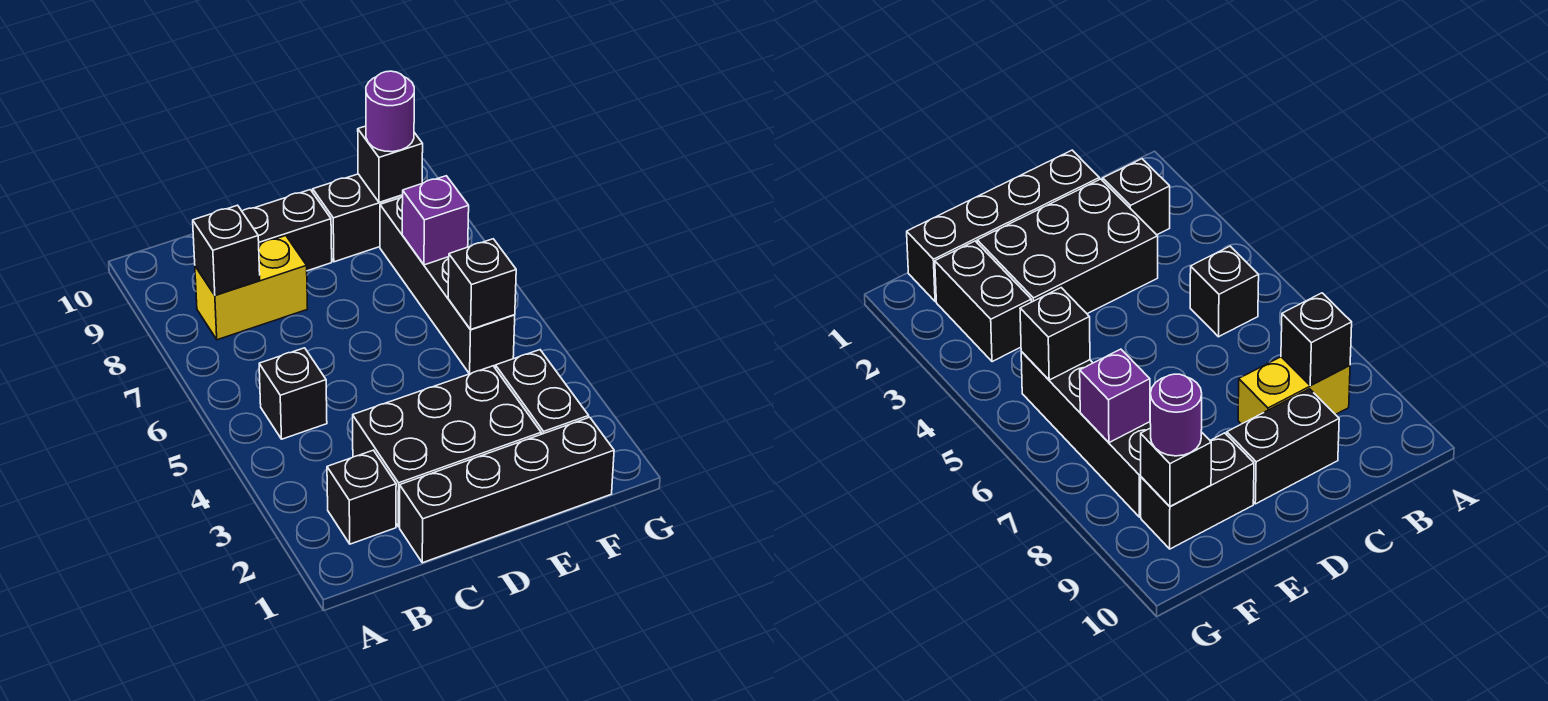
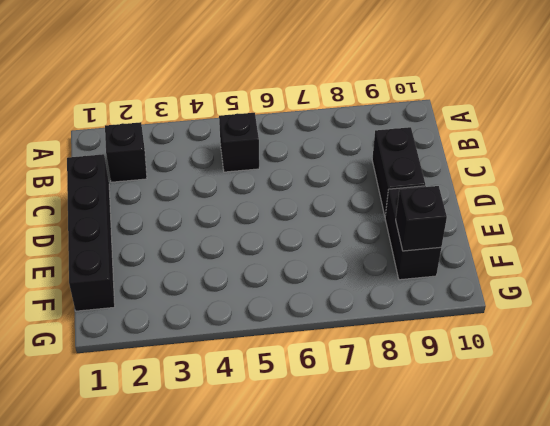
none -> yellow brick B8:C8 level 1
none -> black brick C2:E3 level 1
none -> black brick F2:F3 level 1

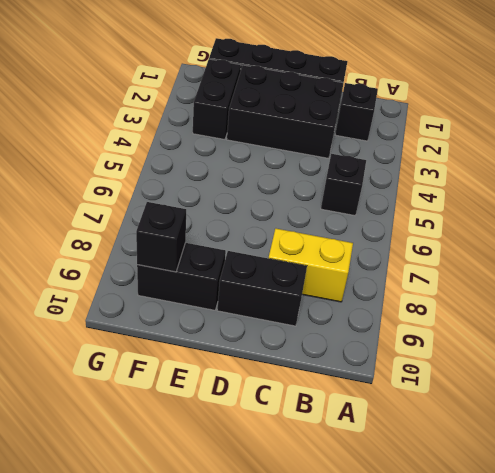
none -> black brick F5:F8 level 1
none -> black brick B8 level 2
none -> black brick F5 level 2

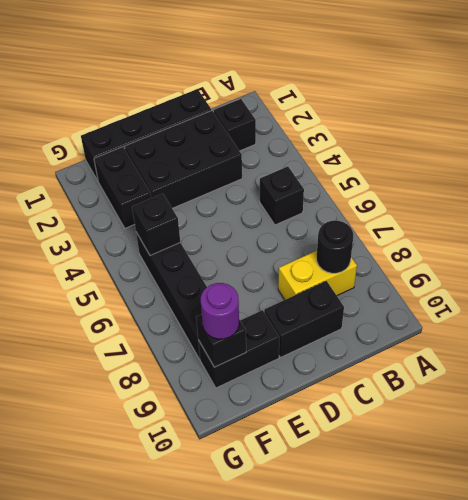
black round brick B8 level 2 -> black brick B8 level 2
none -> purple brick F7 level 2

